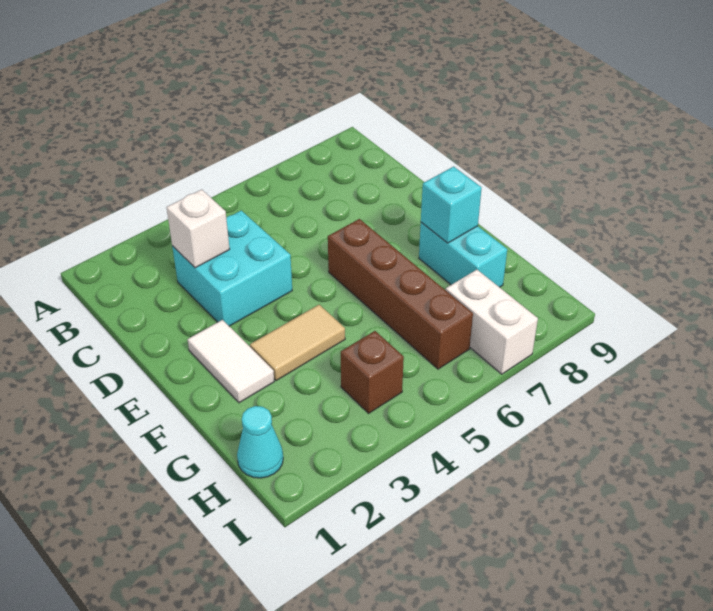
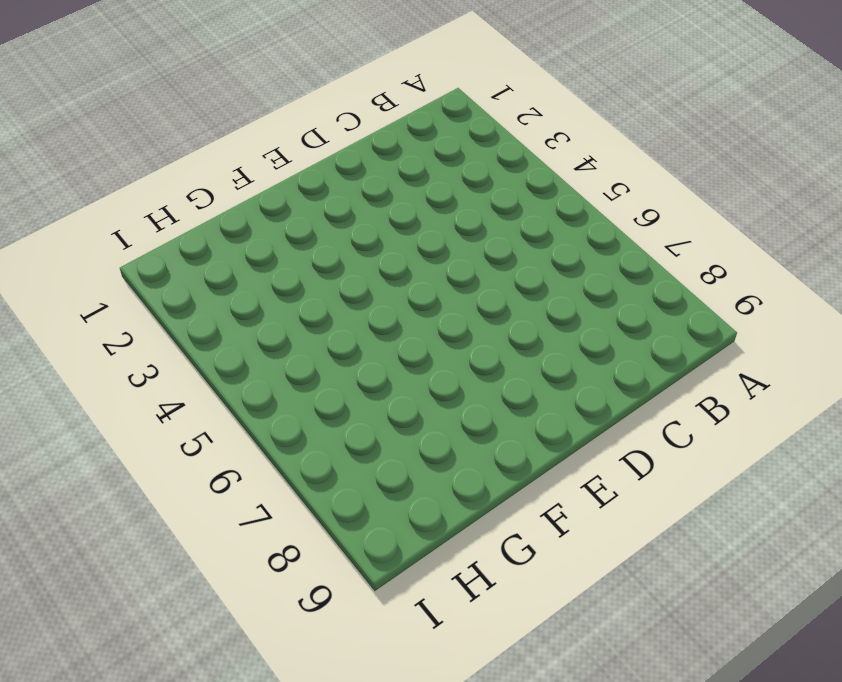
none -> cyan brick C3:D4 level 1
none -> white tile E2:F2 level 1

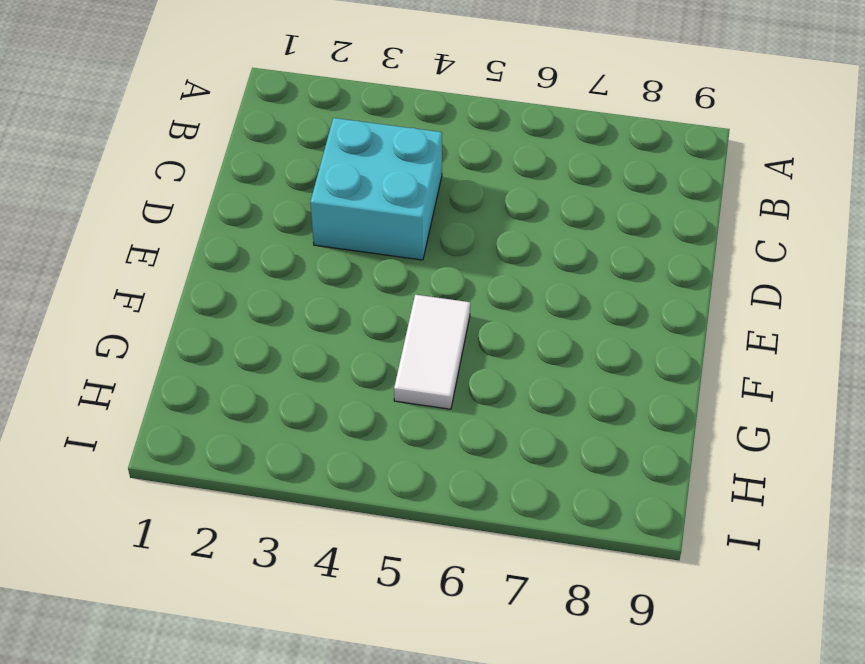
white tile F5:G5 level 1 -> white tile E2:F2 level 1
none -> brown brick E6:H6 level 1
none -> tan tile F3:F4 level 1

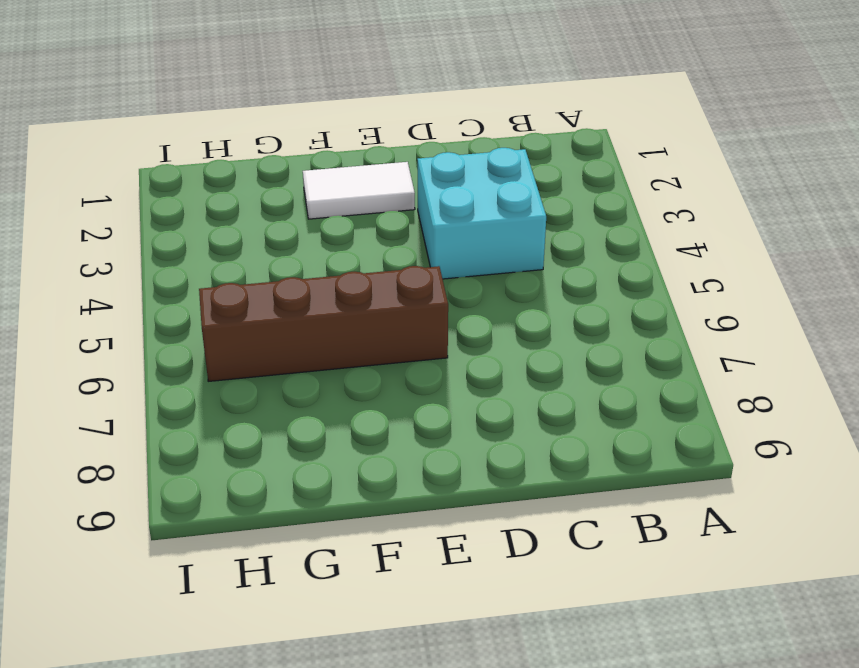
none -> tan tile F3:F4 level 1
none -> cyan brick F8:G8 level 1

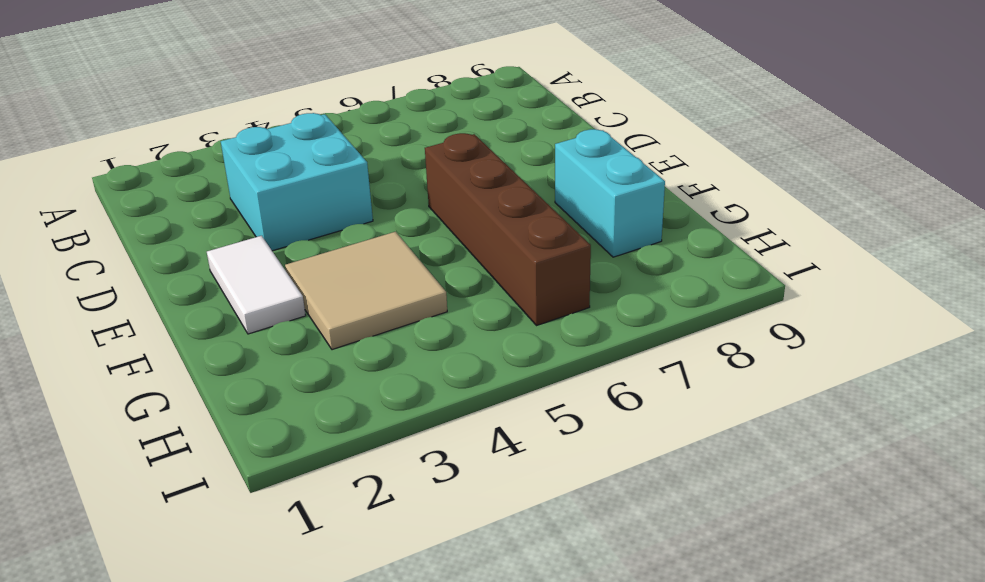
tan tile F3:G4 level 1 -> tan tile F3:F4 level 1
none -> cyan cone H1 level 1
none -> brown brick H4 level 1

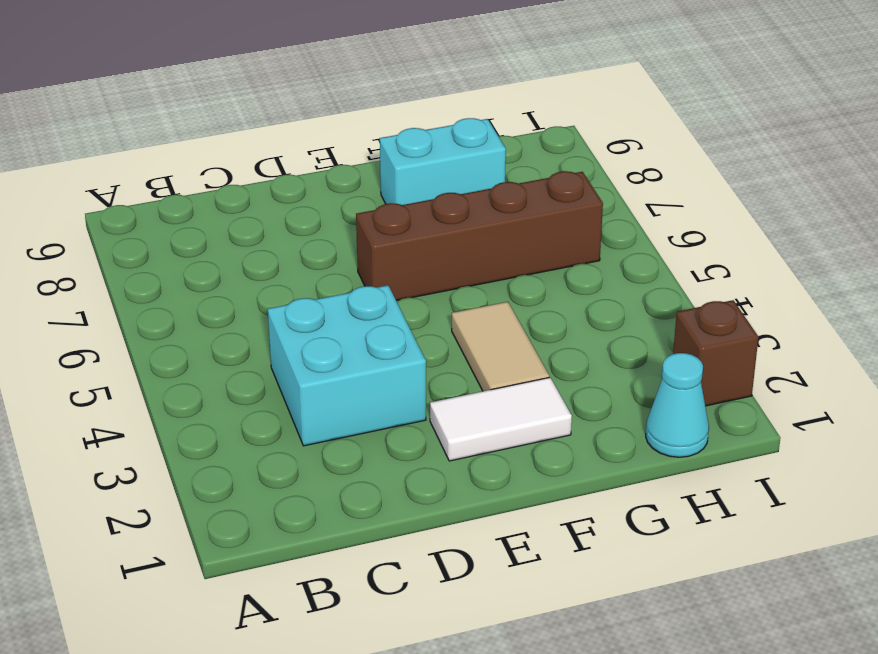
brown brick I2 level 1 -> brown brick H4 level 1
none -> white brick H7:I7 level 1
none -> white brick C3 level 2

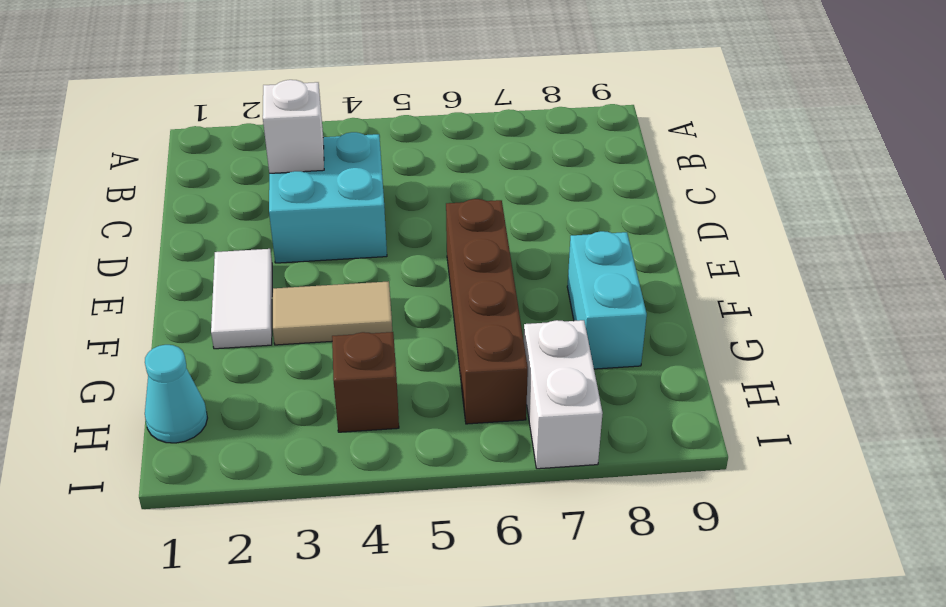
none -> cyan brick F8 level 2

